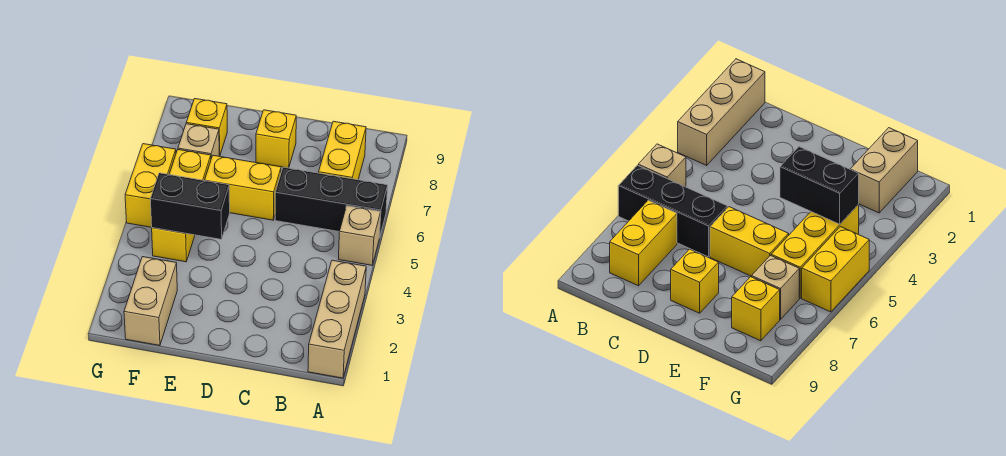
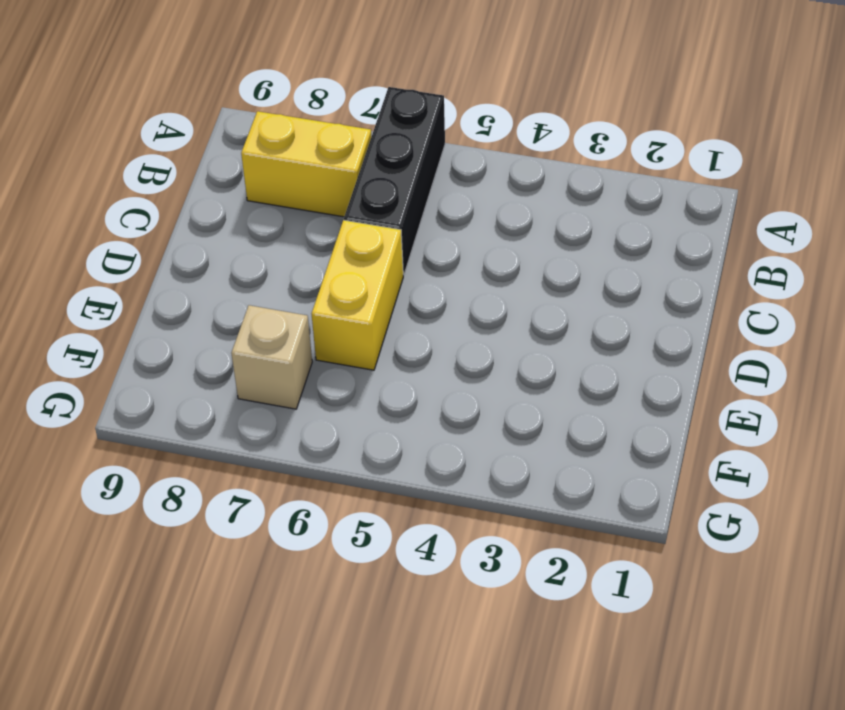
none -> tan brick A1:A3 level 1
none -> tan brick A5 level 1
none -> yellow brick D8 level 1

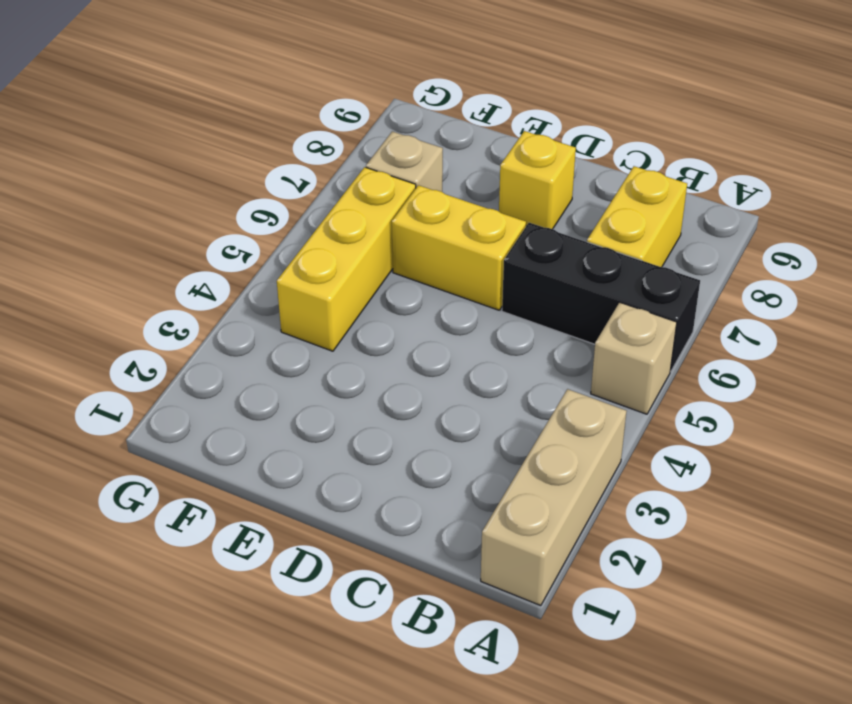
none -> tan brick F1:F2 level 1
none -> yellow brick F8 level 1
none -> yellow brick G5:G6 level 1

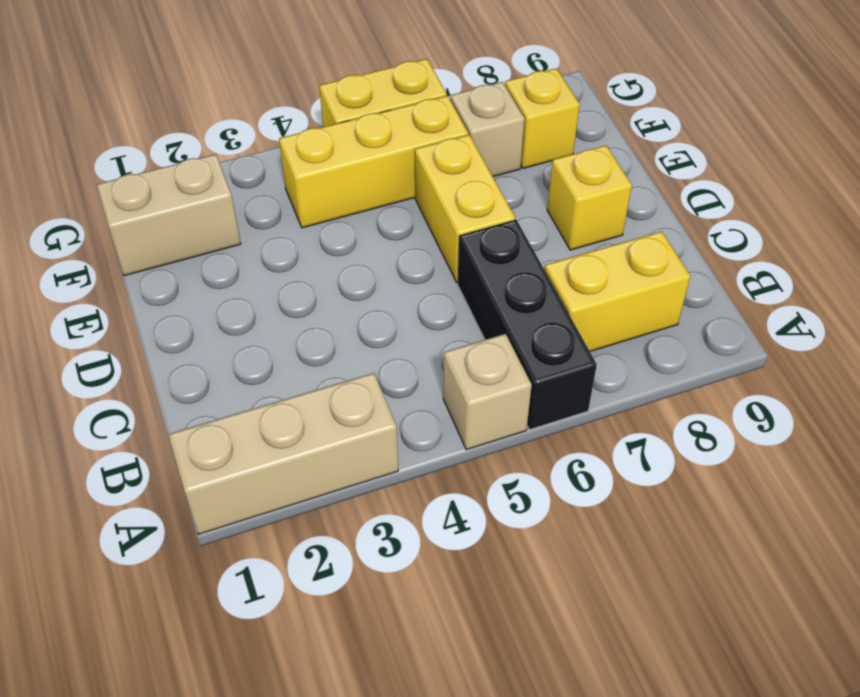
none -> black brick E4:F4 level 2

